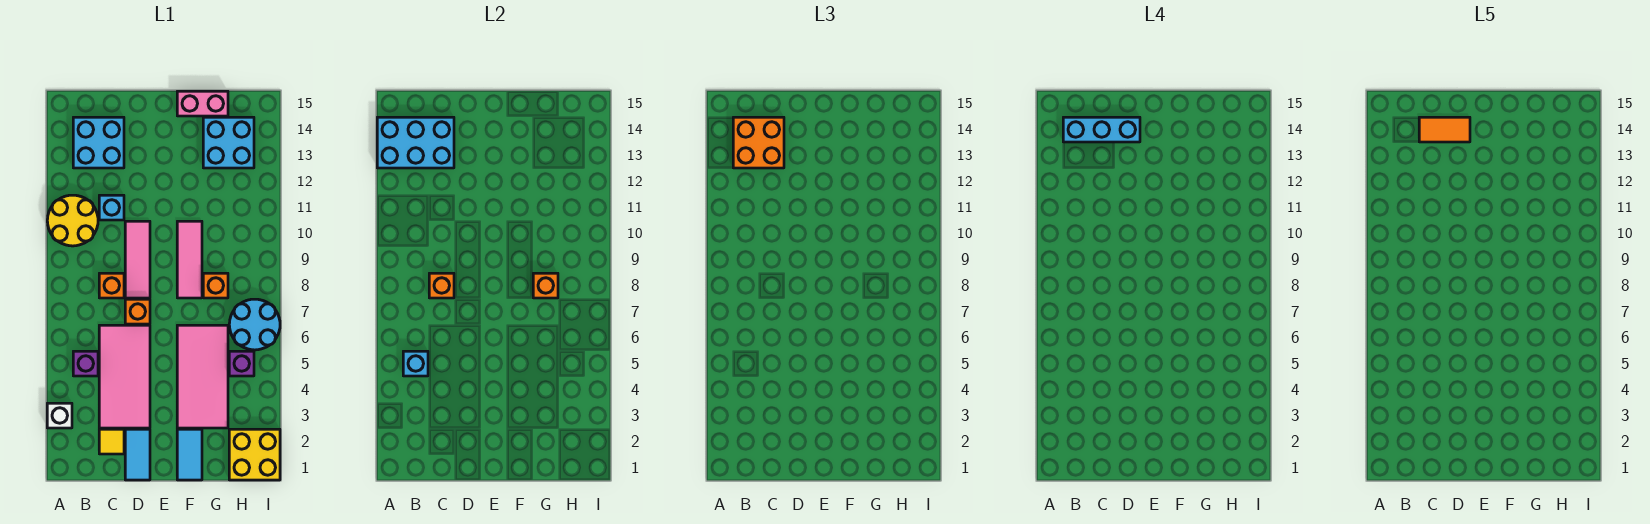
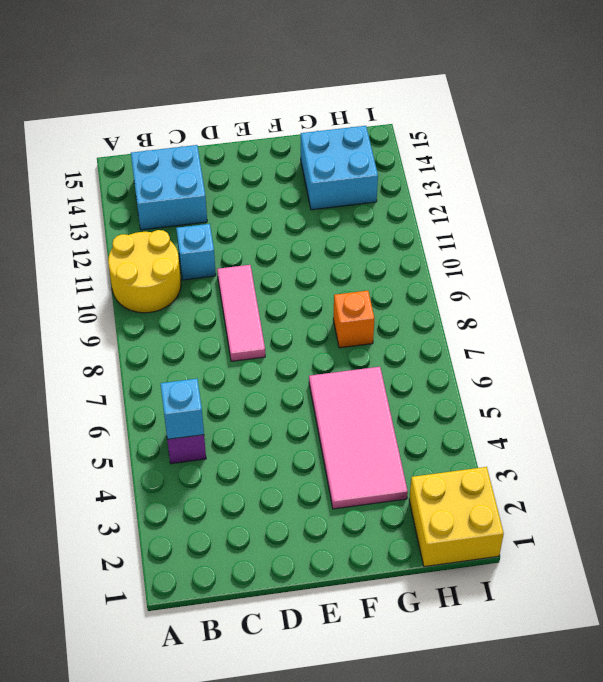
none -> white brick A3 level 1
none -> yellow tile C2 level 1
none -> pink tile C3:D6 level 1

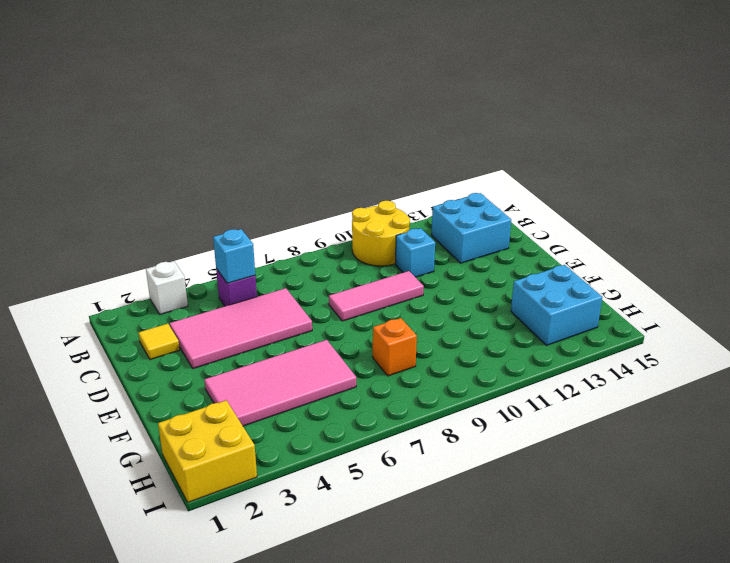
none -> orange brick C8 level 1
none -> cyan tile D1:D2 level 1
none -> orange brick D7 level 1

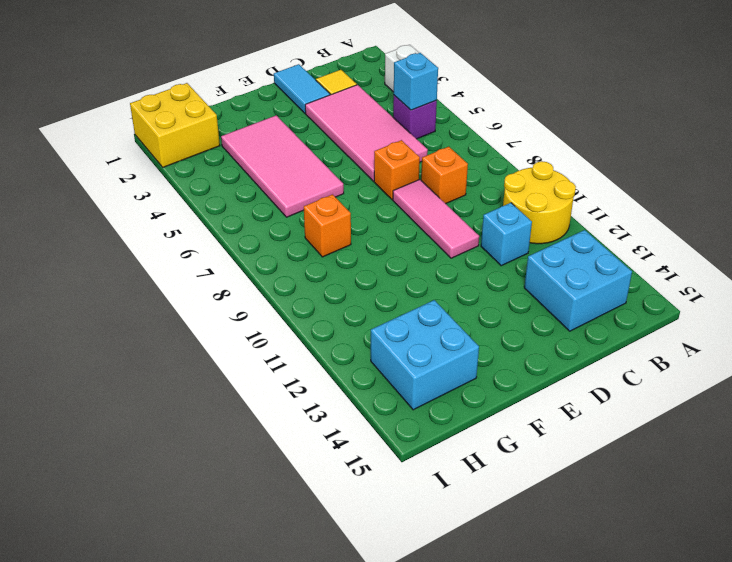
none -> cyan tile F1:F2 level 1
none -> pink tile F8:F10 level 1
none -> pink brick F15:G15 level 1

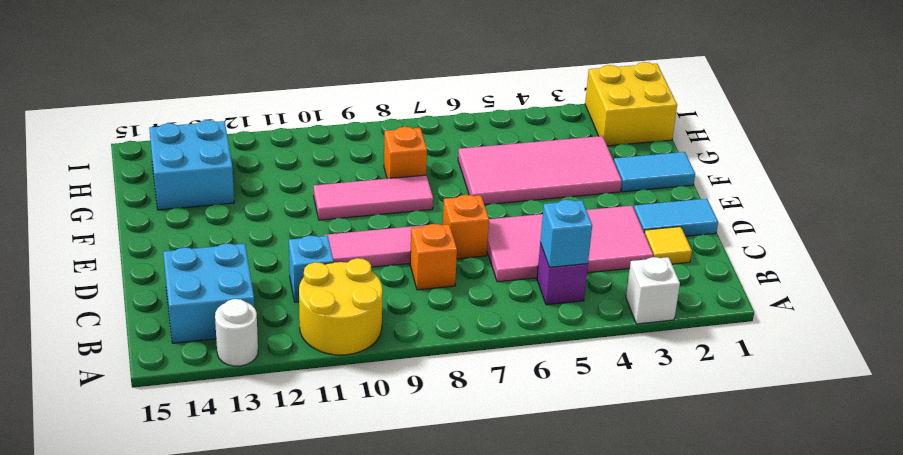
white round brick A13 level 1 -> none
none -> pink brick F15:G15 level 1
none -> purple brick H5 level 1
none -> cyan round brick H6:I7 level 1

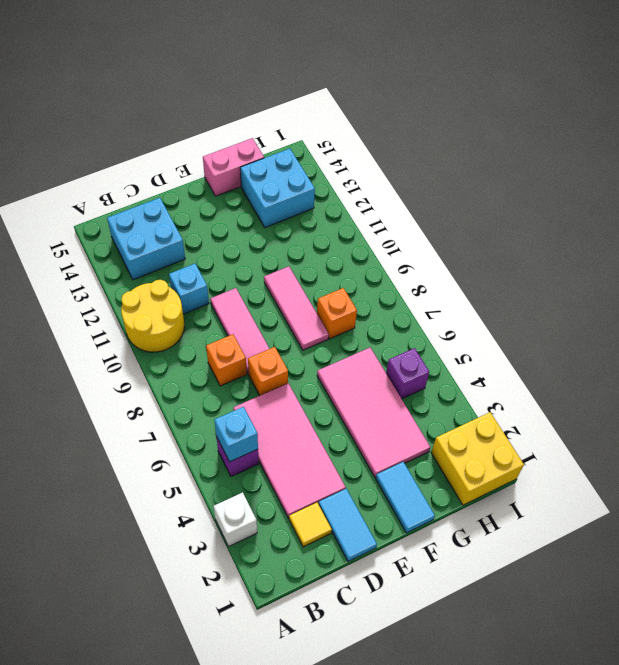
none -> cyan round brick H6:I7 level 1
none -> cyan brick A13:C14 level 2
none -> orange brick C8 level 2

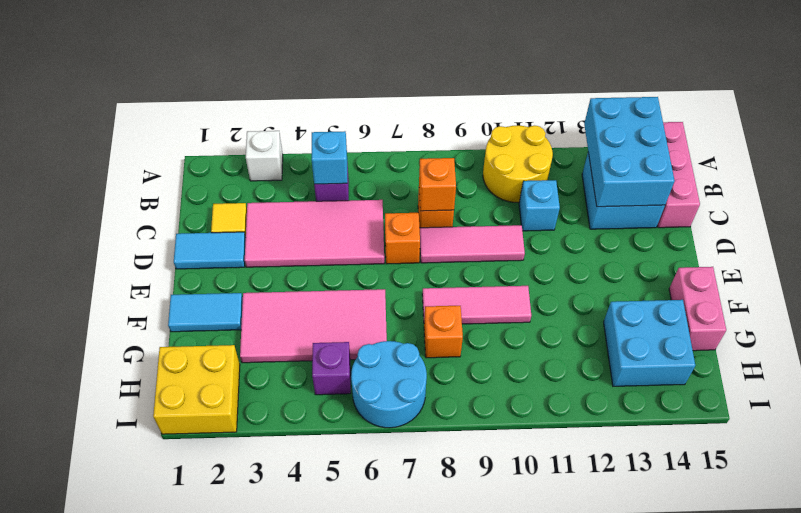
pink brick A15:C15 level 1 -> none
none -> orange brick G8 level 2
none -> orange brick B13:C14 level 3
none -> cyan brick B14:D14 level 4

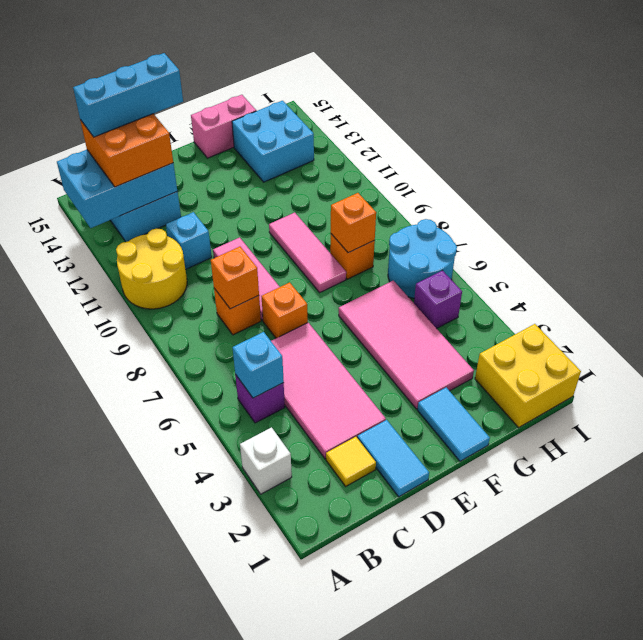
none -> orange tile C14:D14 level 5

